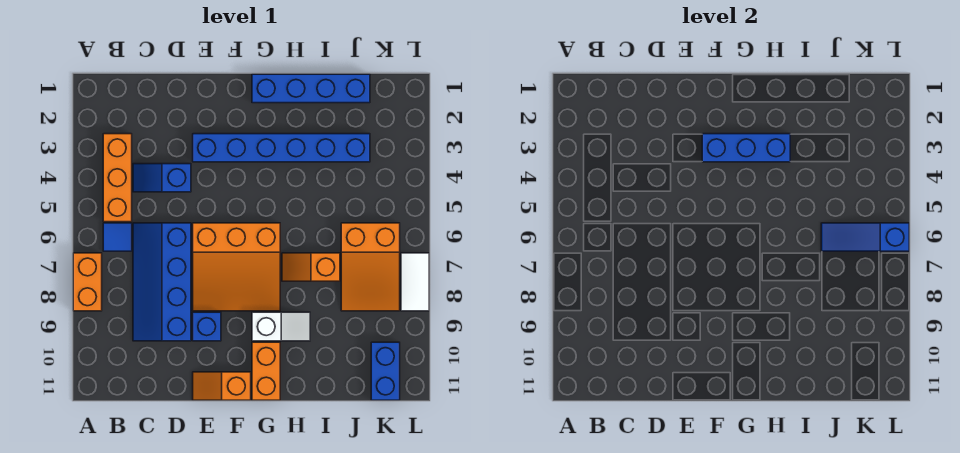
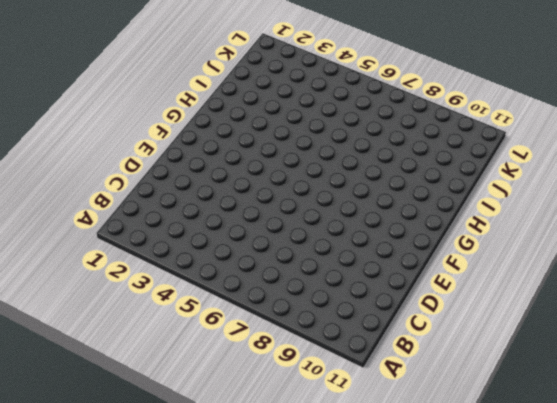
none -> orange brick A7:A8 level 1
none -> orange brick B3:B5 level 1
none -> blue tile B6 level 1

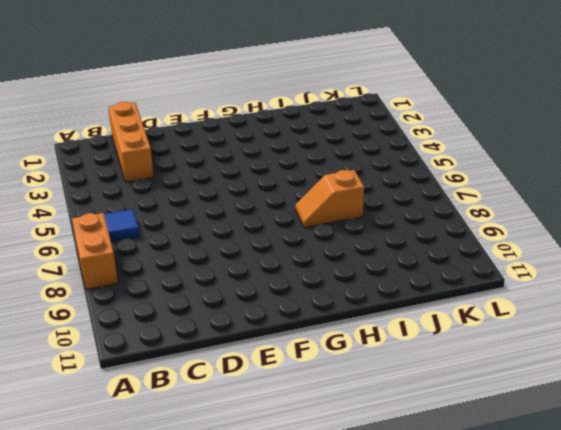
orange brick C1:C3 level 1 -> orange brick B3:B5 level 1
none -> blue slope C4:D4 level 1 top D
none -> blue slope C6:D9 level 1 top D
none -> blue brick E3:J3 level 1

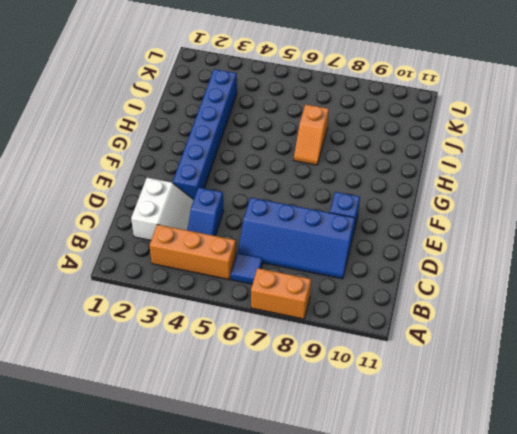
white slope C2:D3 level 1 top 2 -> none
none -> orange slope E6:G8 level 1 top 6
none -> orange slope E11:F11 level 1 top F
none -> blue brick G1:J1 level 1

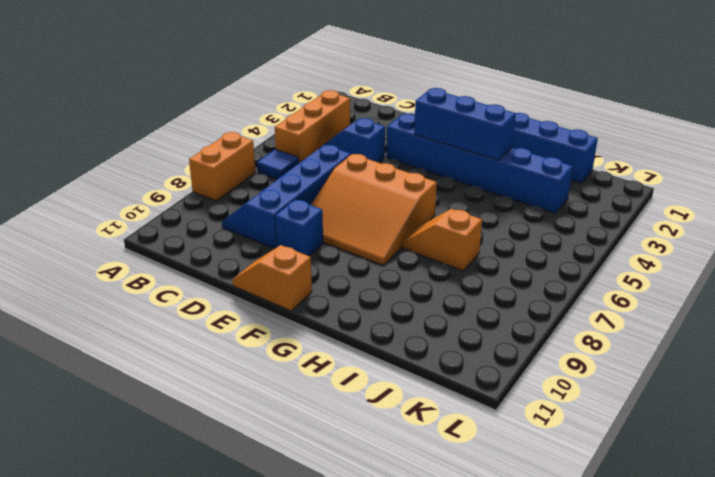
none -> white slope G9:H9 level 1 top G
none -> orange brick G10:G11 level 1
none -> orange slope J6:K8 level 1 top 6

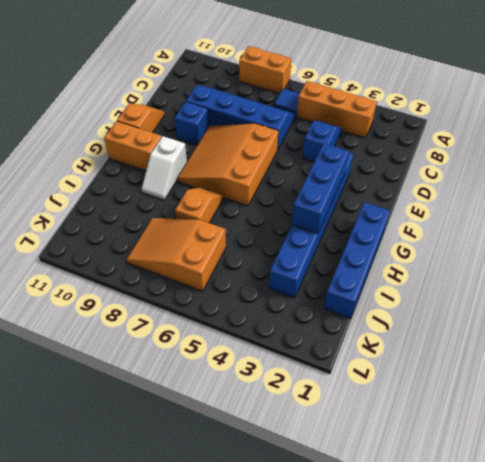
none -> blue brick K10:K11 level 1
none -> white tile L7:L8 level 1
none -> blue slope J6:L6 level 2 top L

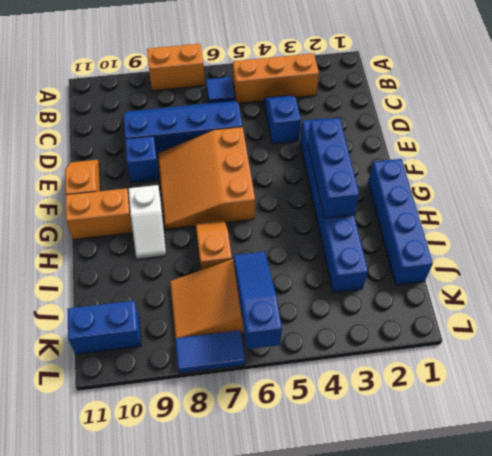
blue tile L7:L8 level 1 -> white tile L7:L8 level 1

